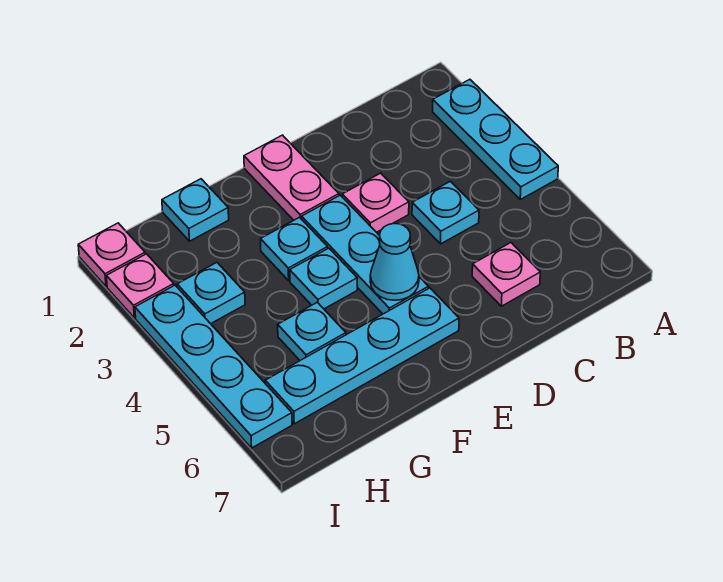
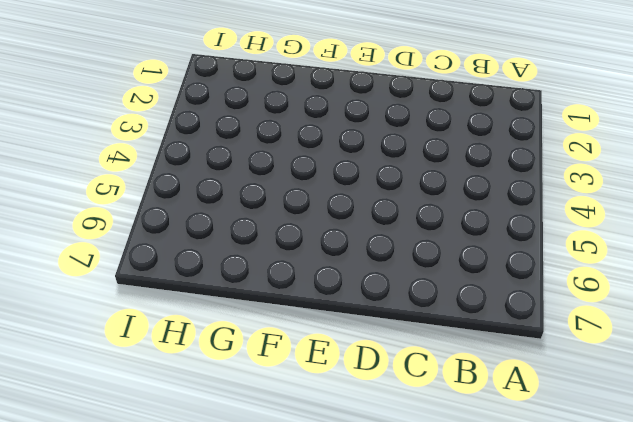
none -> cyan plate A2:A4 level 1
none -> cyan plate C4 level 1
none -> pink plate C6 level 1

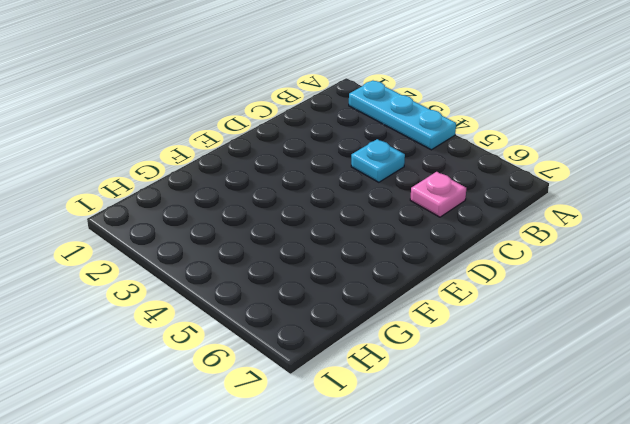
none -> pink plate D3 level 1
none -> pink plate E1:E2 level 1
none -> cyan plate E3:E5 level 1

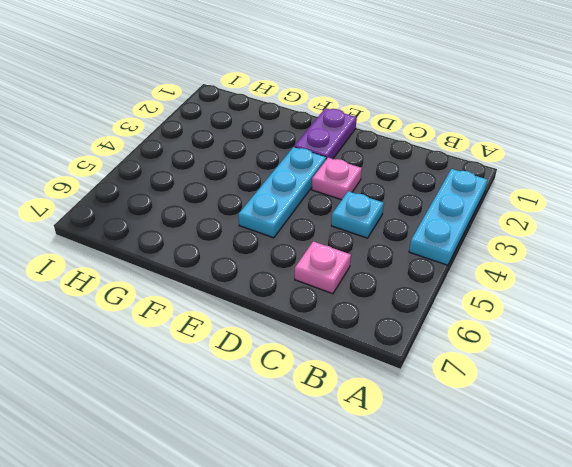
purple plate E1:E2 level 1 -> pink plate E1:E2 level 1
none -> cyan plate E6:H6 level 1
none -> cyan plate F3 level 1
none -> cyan plate F4 level 1

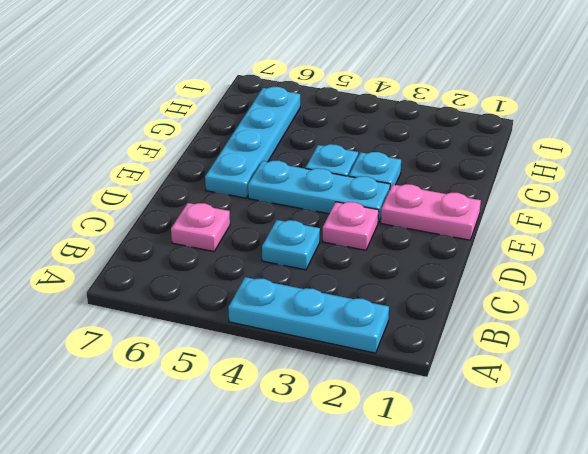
none -> cyan plate G1 level 1
none -> cyan plate G5 level 1
none -> cyan plate H3 level 1

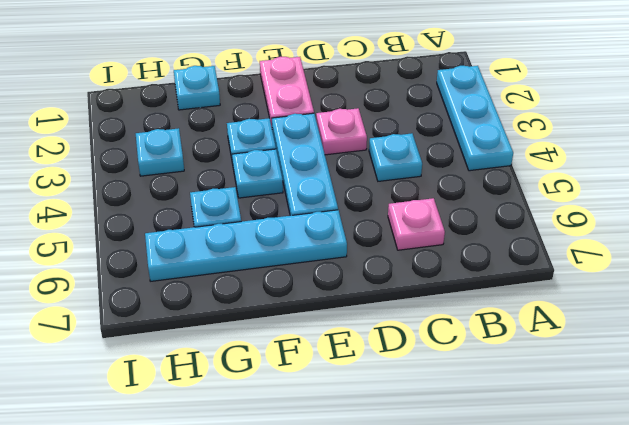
none -> pink plate I1 level 1
none -> pink plate I2 level 1
none -> cyan plate I3:I6 level 1

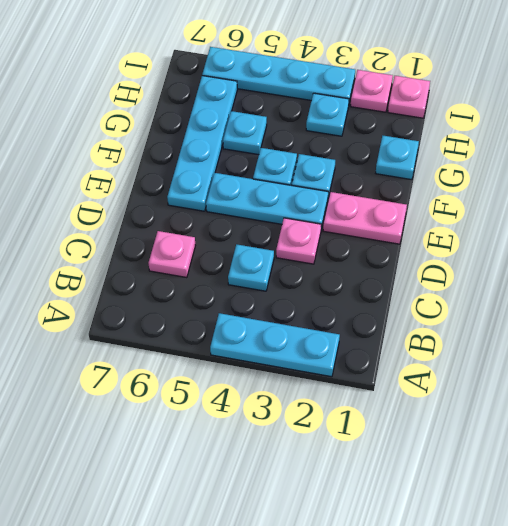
none -> cyan cone E5 level 2

